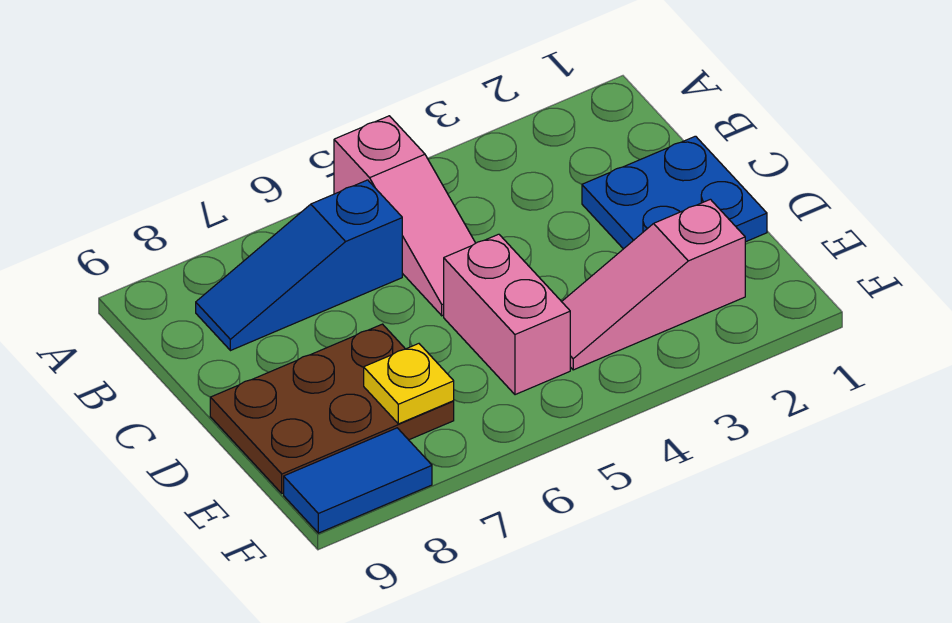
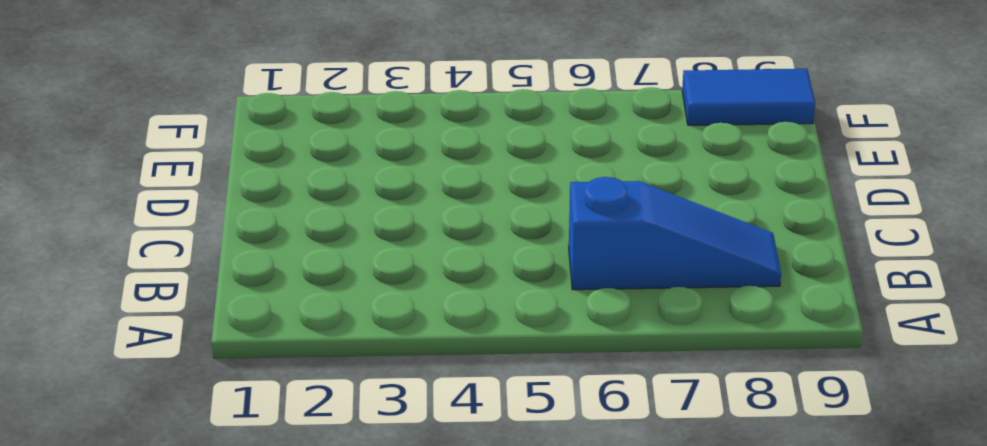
none -> pink slope A5:C5 level 1 top A
none -> blue plate C1:D2 level 1

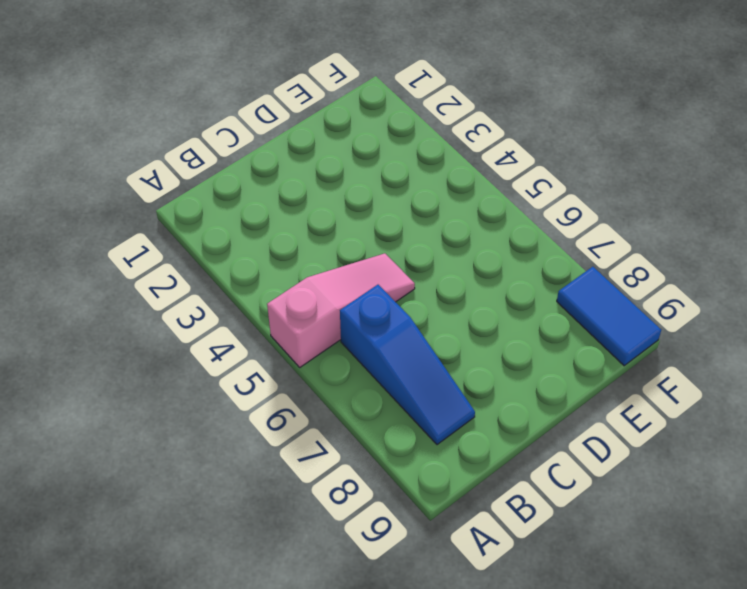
none -> blue plate C1:D2 level 1
none -> pink brick D5:E5 level 1

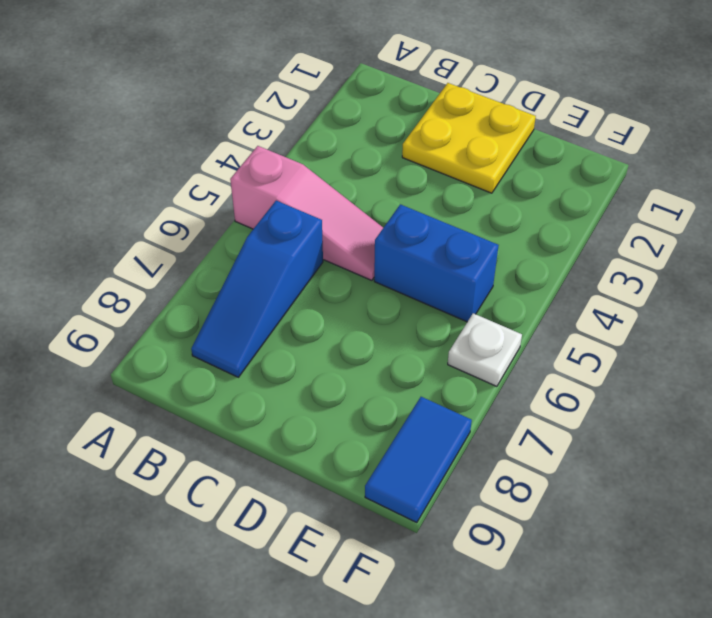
yellow plate C1:D2 level 1 -> blue plate C1:D2 level 1
blue brick D5:E5 level 1 -> pink brick D5:E5 level 1
white plate F6 level 1 -> none
none -> brown plate D7:E9 level 1
none -> pink slope E2:E4 level 1 top 2

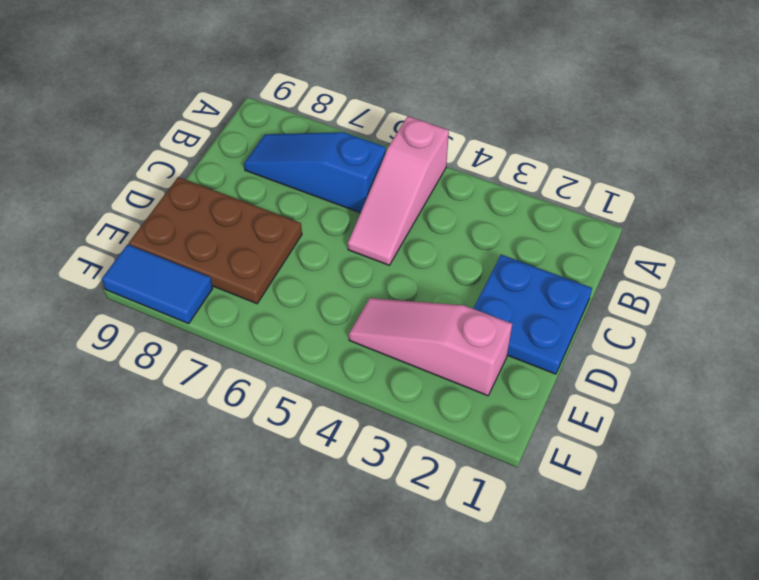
none -> pink brick D5:E5 level 1
none -> yellow plate E7 level 2

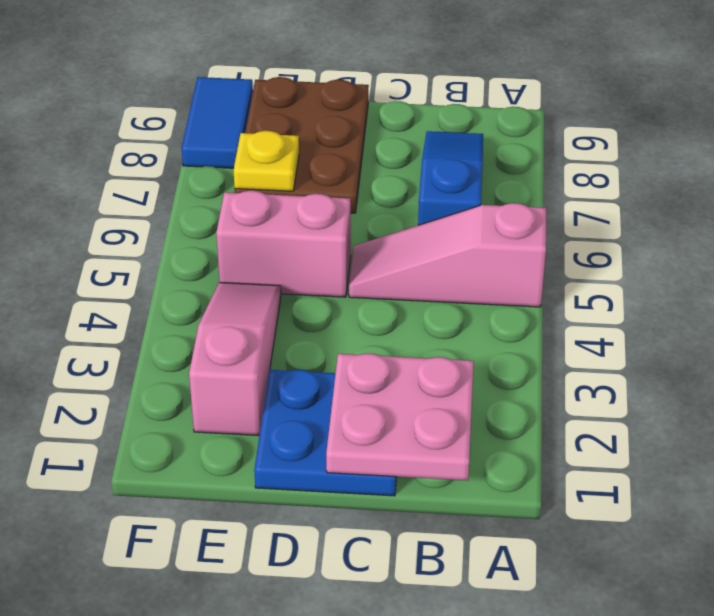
pink plate B1:C2 level 2 -> none

